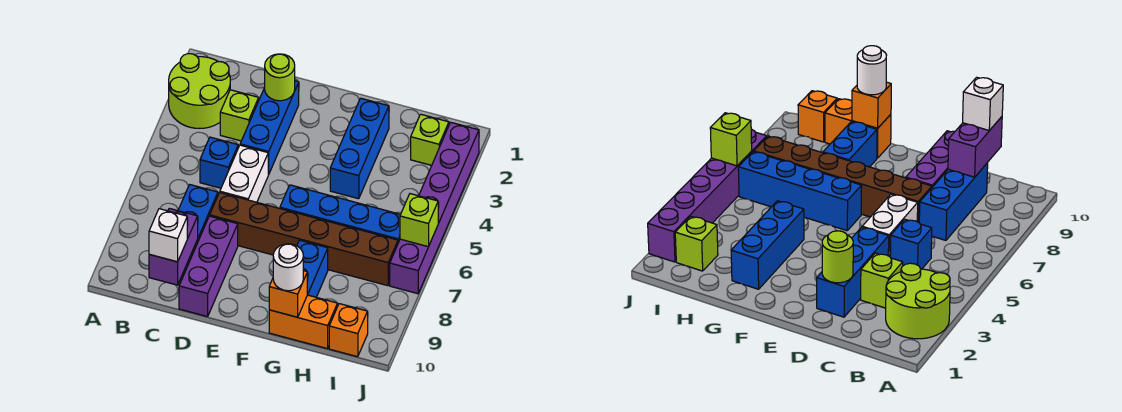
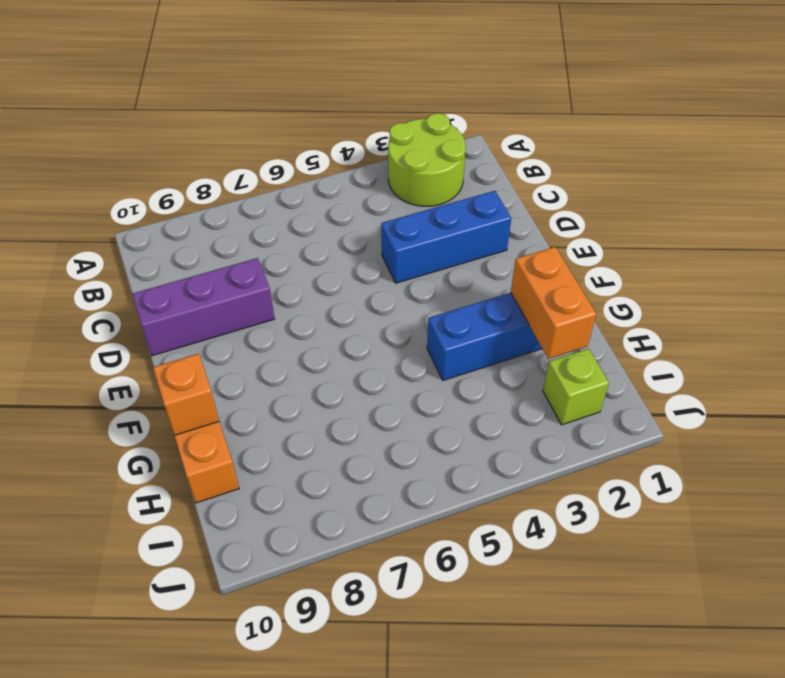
orange brick G2:H2 level 2 -> none
none -> lime brick C3 level 1
none -> blue brick C5 level 1
none -> blue brick C7:C9 level 1

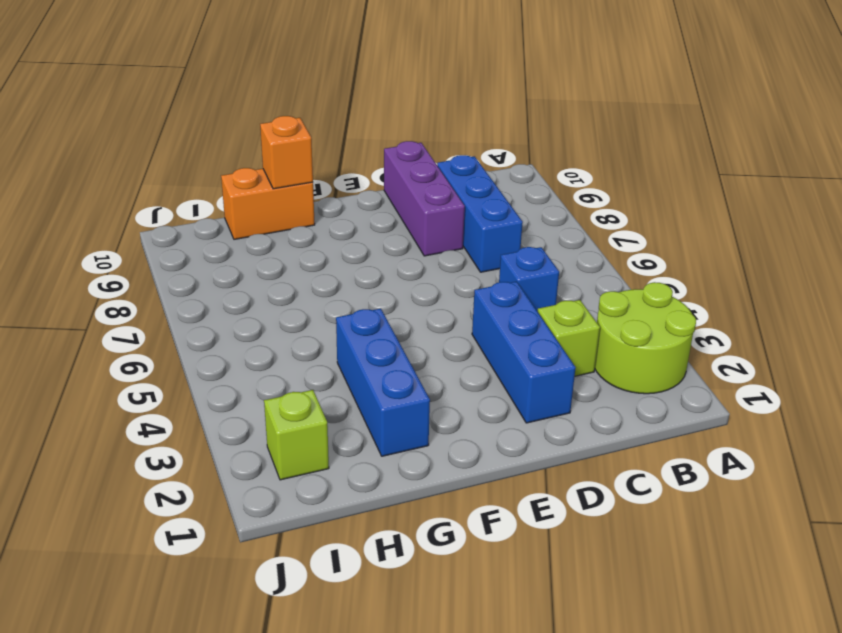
none -> white brick D5:D6 level 1
none -> brown brick D7:I7 level 1
none -> blue brick F6:I6 level 1

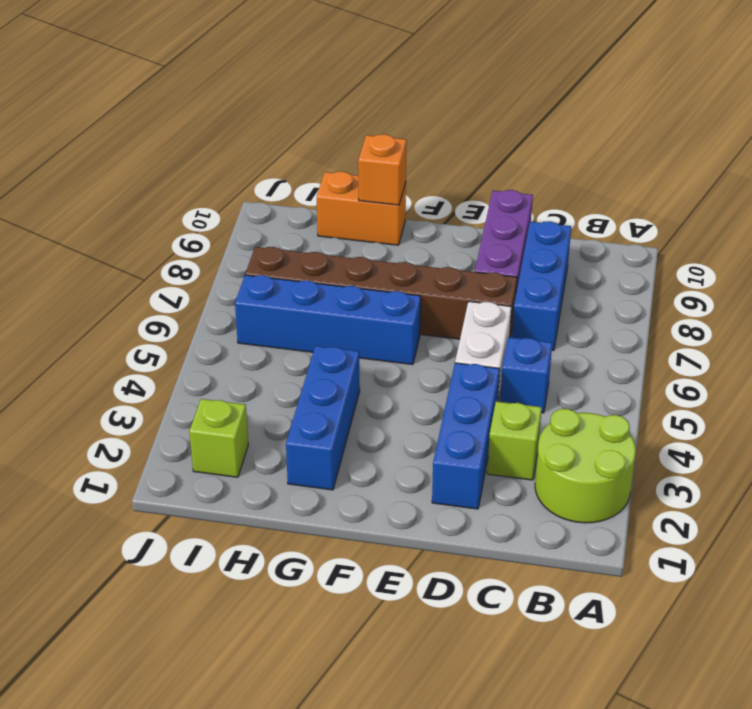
none -> blue brick G8:G9 level 1
none -> orange brick I10 level 1
none -> purple brick J2:J7 level 1

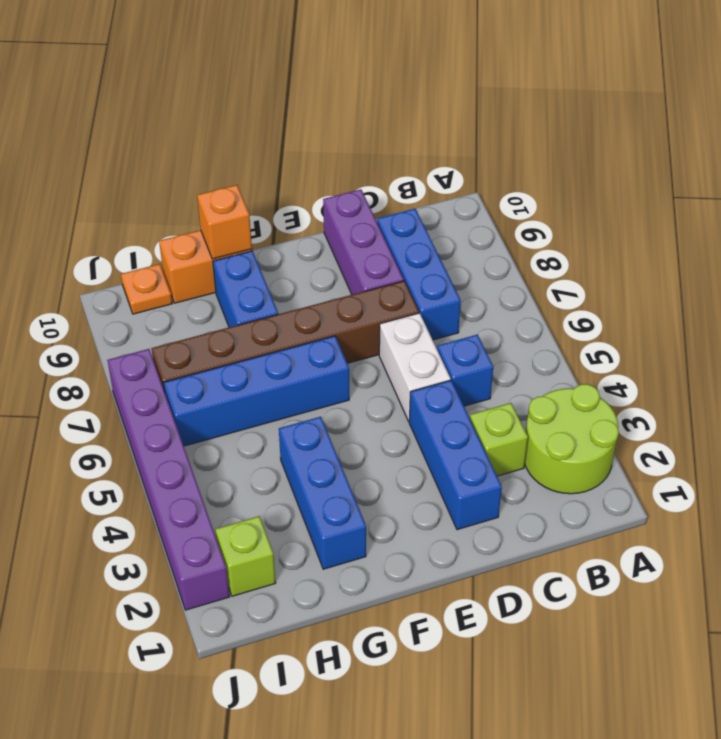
orange plate I10 level 1 -> orange brick I10 level 1
none -> purple brick C9:C10 level 2
none -> lime round brick D2 level 2
none -> lime brick J6 level 2

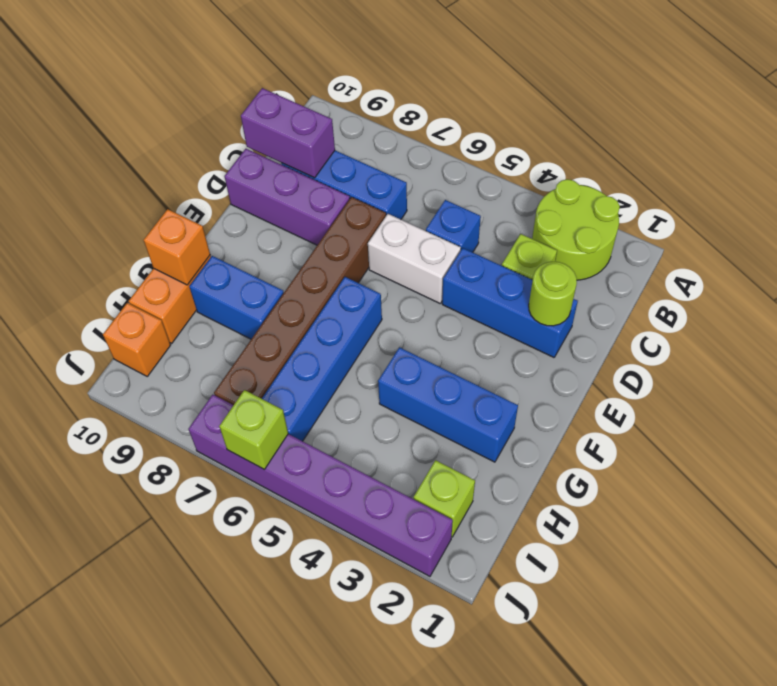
none -> white brick C10 level 3
none -> white round brick G10 level 3

